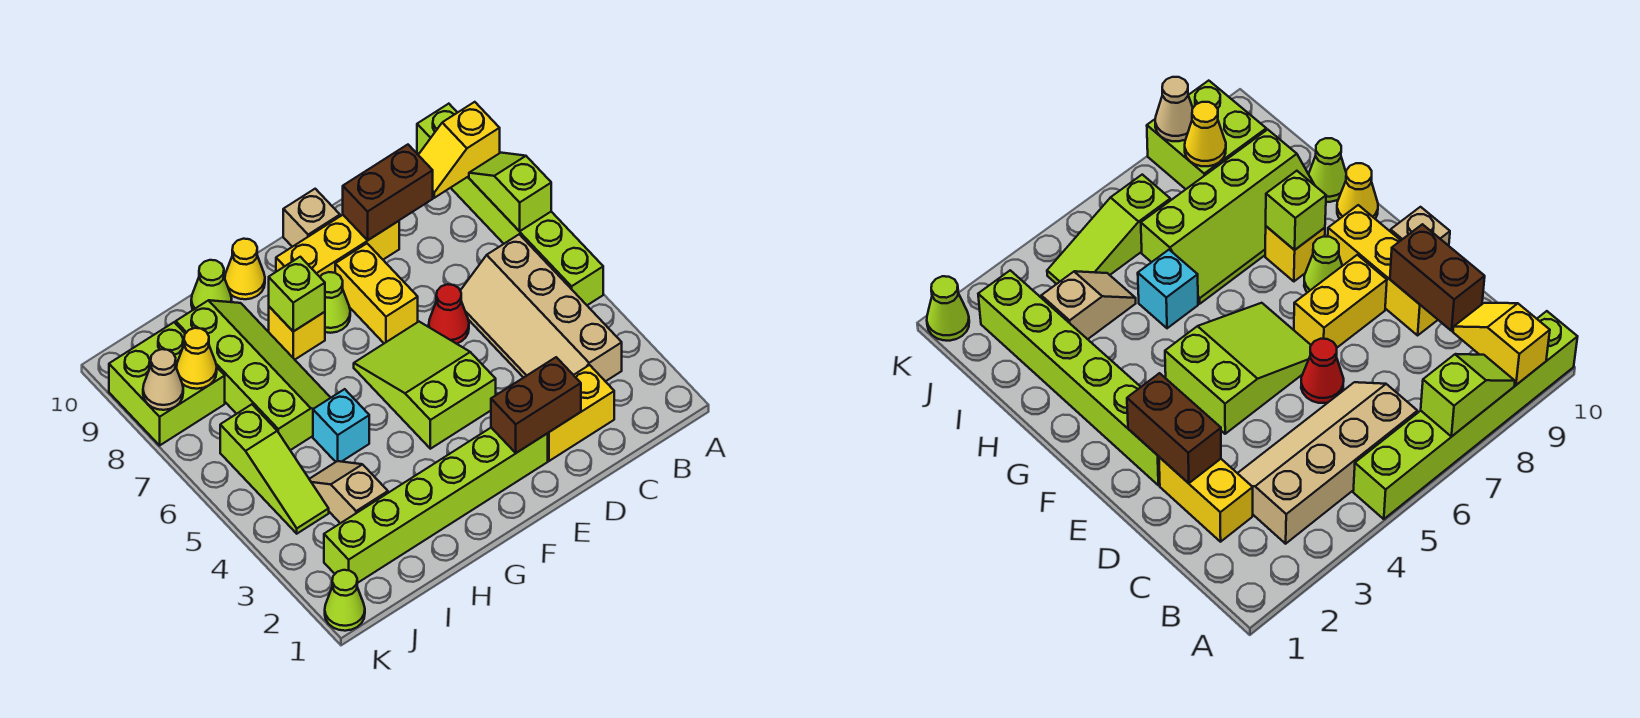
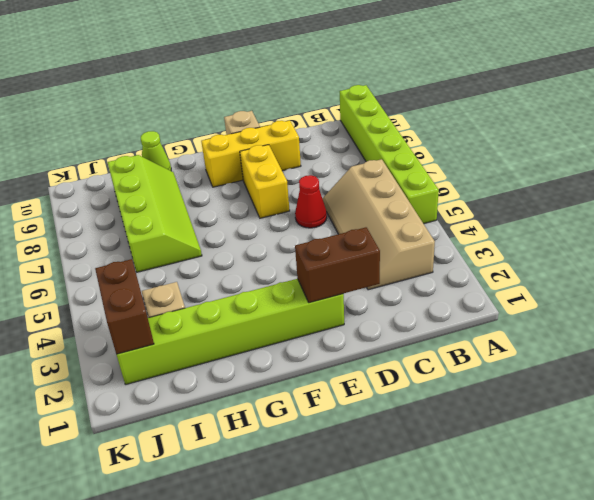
brown brick J2:J3 level 2 -> brown brick C9:D9 level 2
none -> yellow brick C2:D2 level 1
none -> lime slope E4:F6 level 1 top 4
none -> lime cone F8 level 1

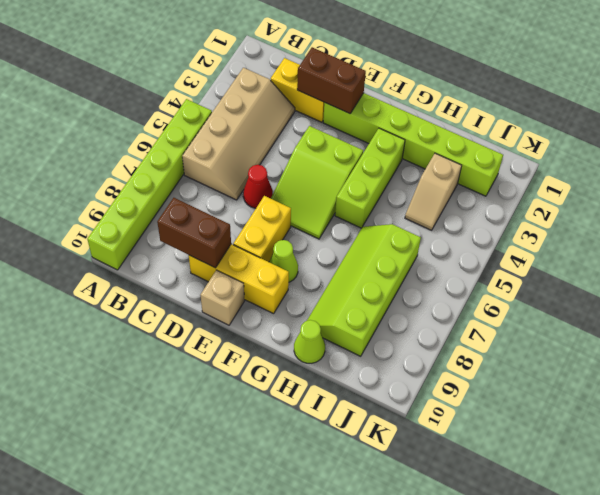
lime brick G3:G5 level 1 -> none
none -> yellow brick G8 level 1
none -> yellow cone G10 level 1
none -> cyan brick H5 level 1

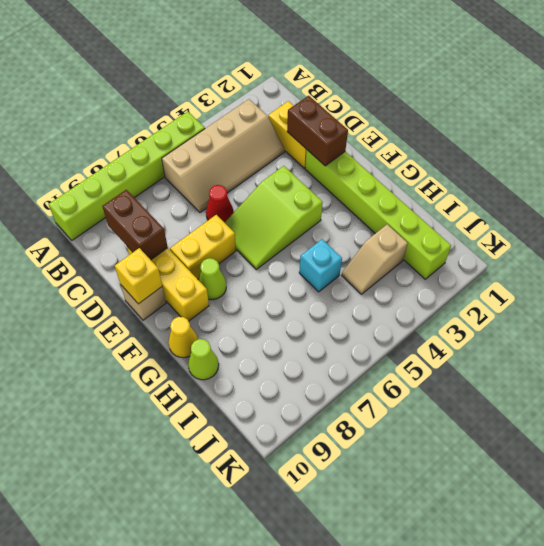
yellow brick E10 level 2 -> yellow brick G8 level 1
none -> lime slope H6:I9 level 1 top I
none -> lime slope J4:J6 level 1 top 6
none -> lime brick J8:K9 level 1

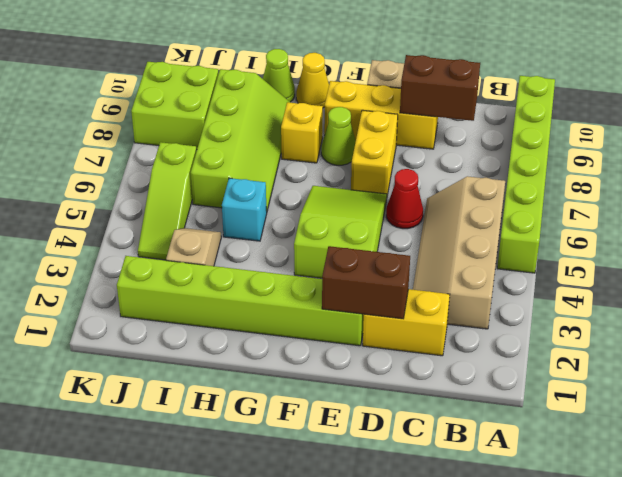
none -> lime cone K1 level 1
none -> lime slope A7:A8 level 2 top 7
none -> yellow slope A9:B9 level 2 top A

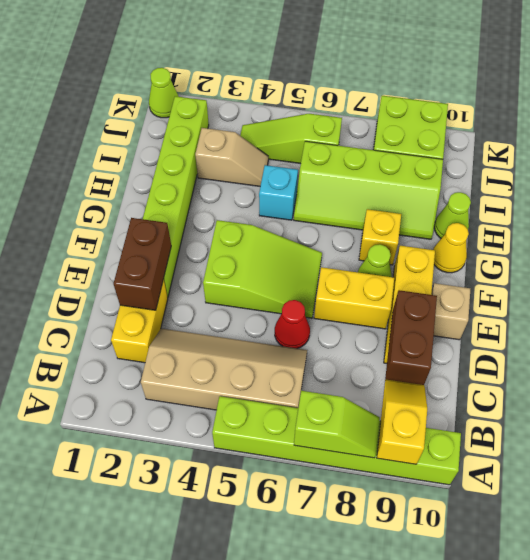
none -> lime brick G8 level 2
none -> yellow cone J8 level 2
none -> tan cone K8 level 2

